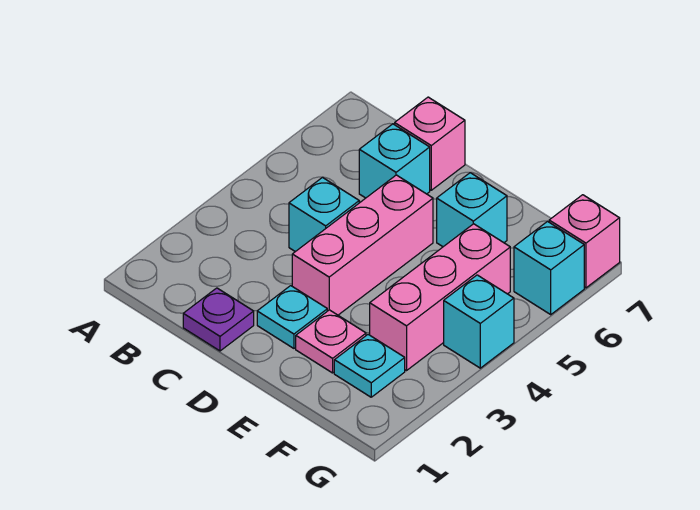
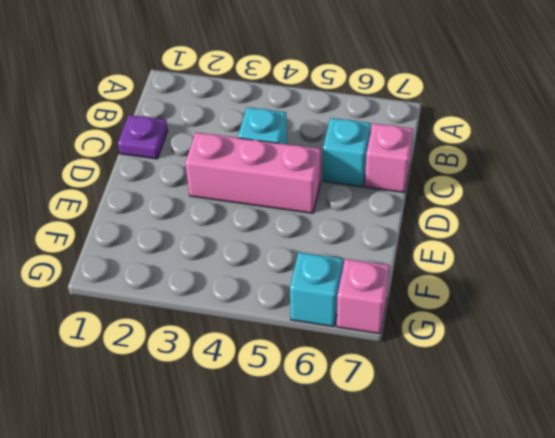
none -> cyan plate D2 level 1
none -> pink plate E2 level 1
none -> cyan brick E6 level 1

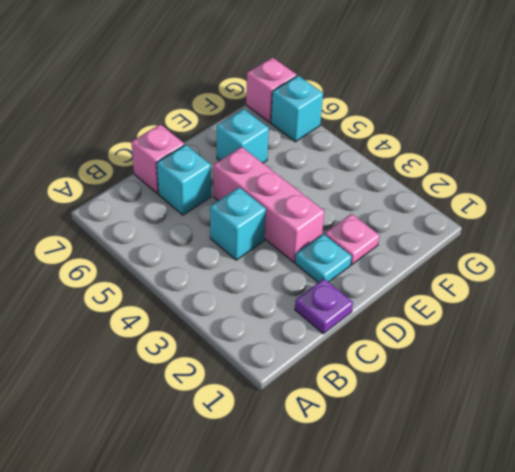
none -> cyan plate F2 level 1
none -> pink brick F3:F5 level 1
none -> cyan brick G4 level 1

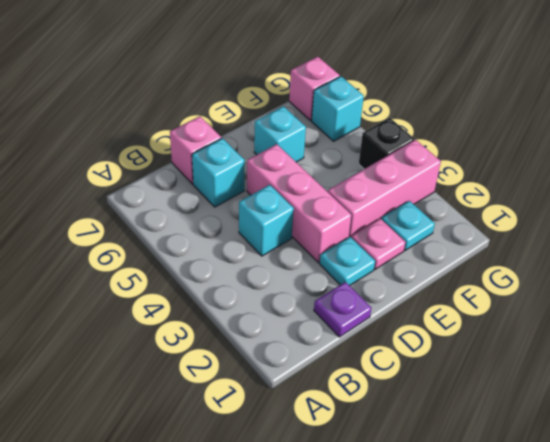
pink brick E3:G3 level 1 -> pink brick F3:F5 level 1
black brick G4 level 1 -> cyan brick G4 level 1

